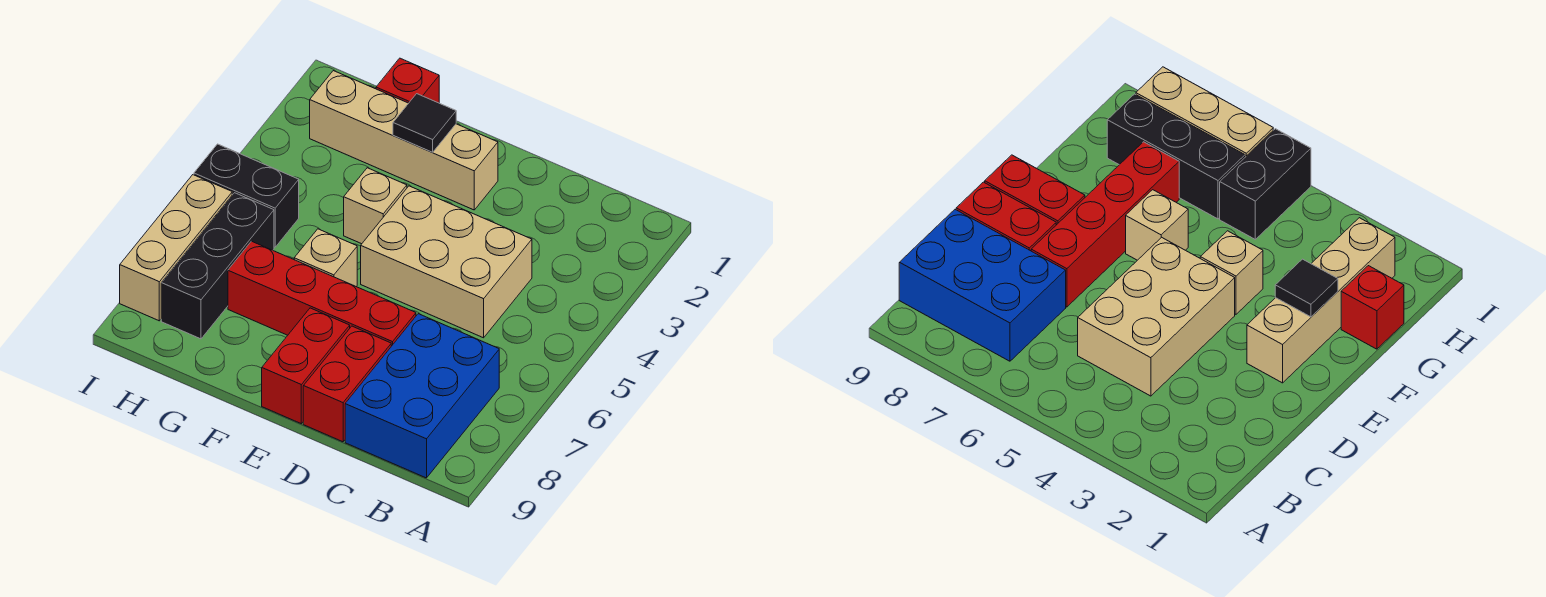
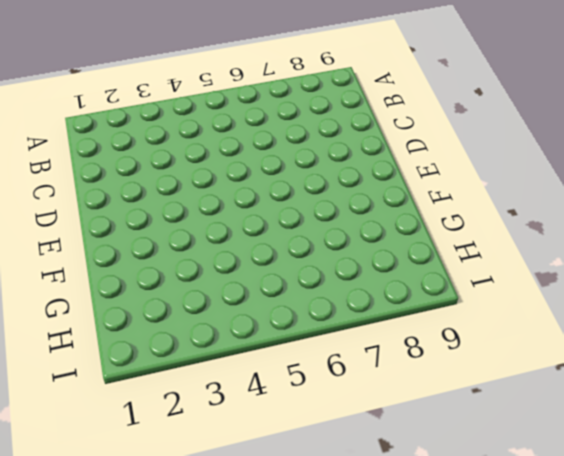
none -> blue brick B7:C9 level 1
none -> tan brick C4:E5 level 1
none -> red brick D7:G7 level 1

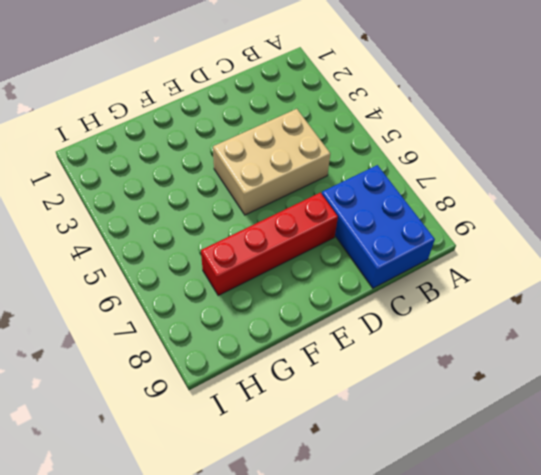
none -> red brick D8:D9 level 1
none -> tan brick E2:H2 level 1
none -> red brick E8:E9 level 1

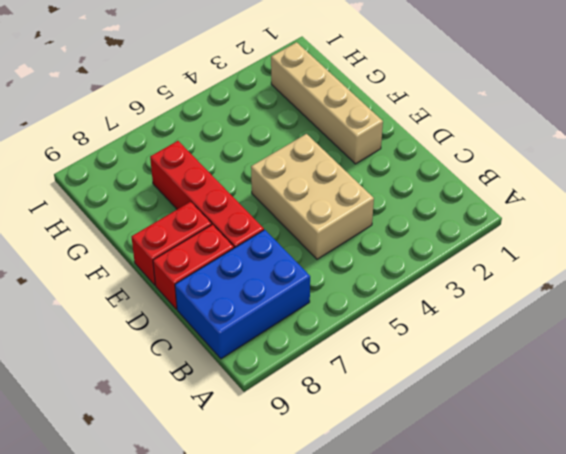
none -> tan brick F4 level 1
none -> tan brick F6 level 1
none -> red brick G1 level 1

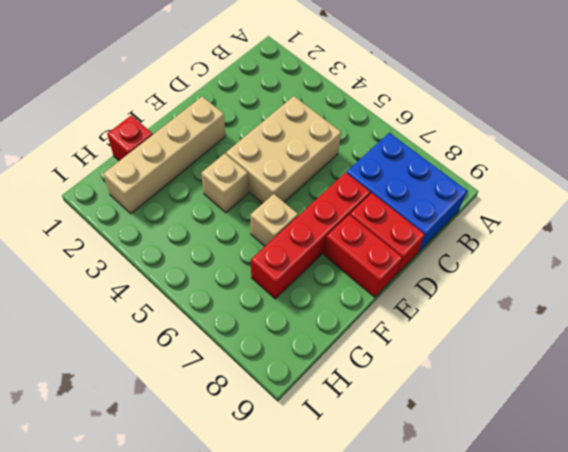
none -> black brick H5:I5 level 1
none -> black brick H6:H8 level 1
none -> tan brick I6:I8 level 1

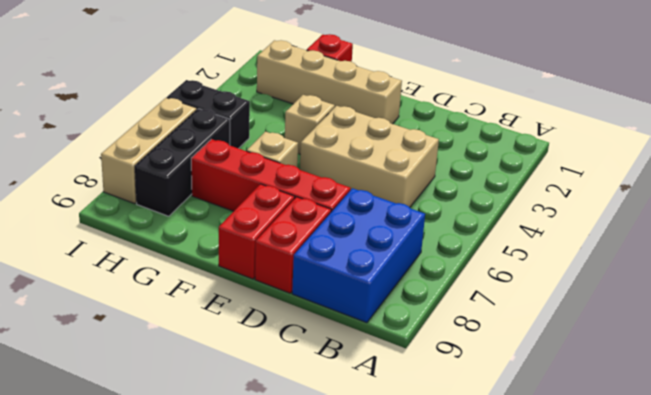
none -> black tile F2 level 2

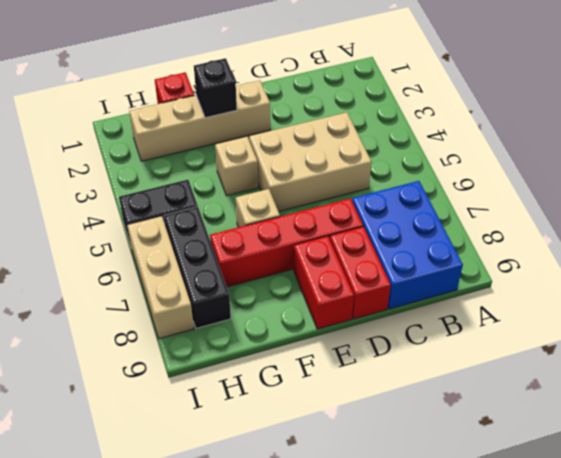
black brick F2 level 2 -> black tile F2 level 2

